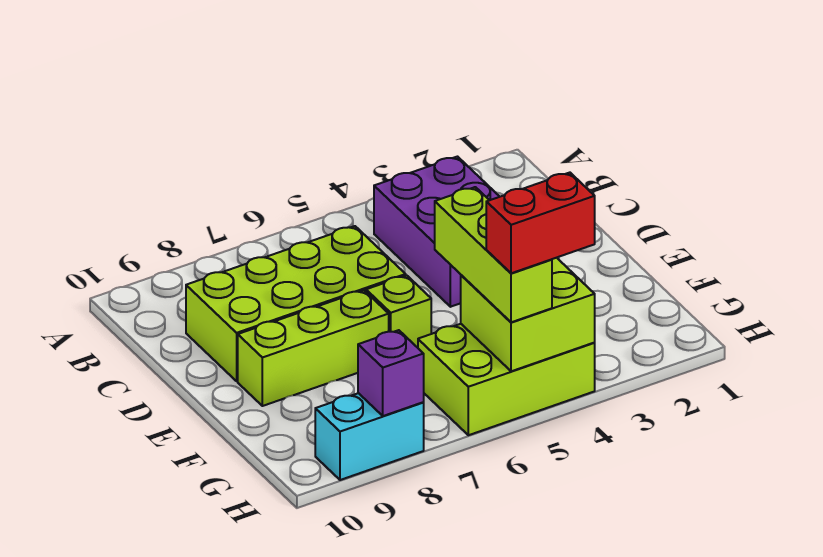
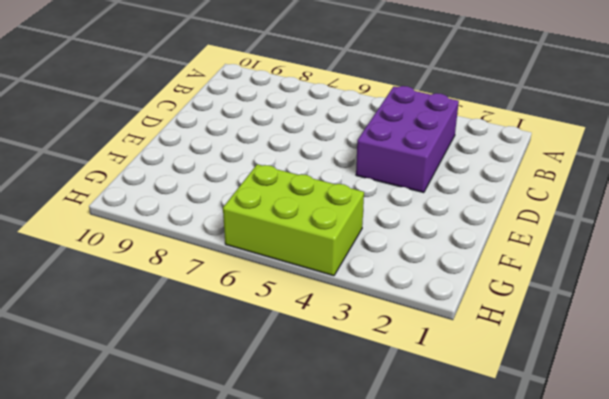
none -> lime brick C6:D9 level 1
none -> lime brick E6 level 1

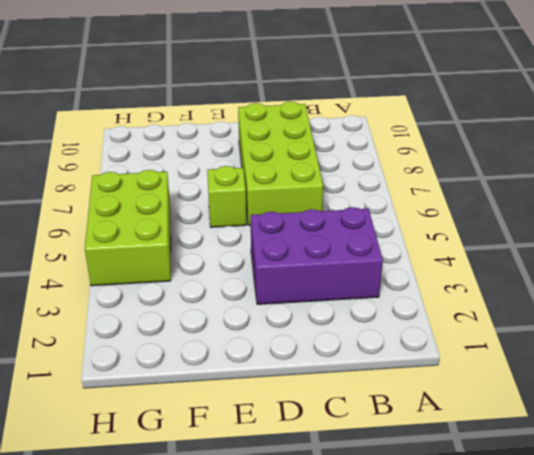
none -> lime brick E7:E9 level 1
none -> cyan brick H8:H9 level 1

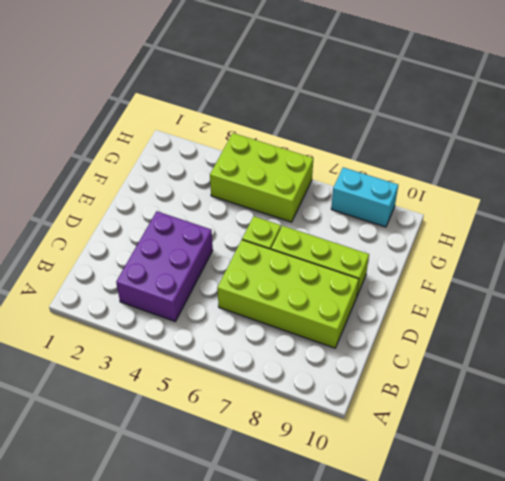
none -> lime brick G4:H5 level 2
none -> purple brick H8 level 2

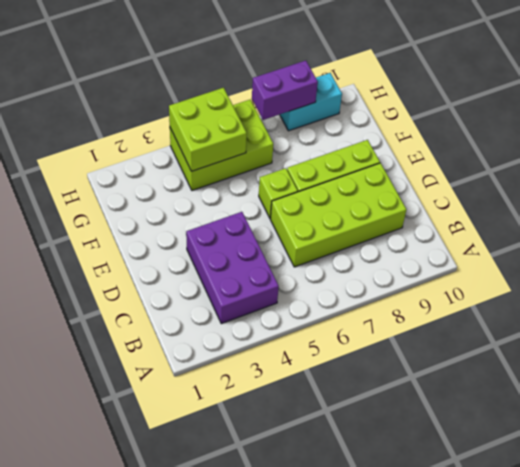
purple brick H7:H8 level 2 -> purple brick H8 level 2
none -> lime brick F5:H5 level 3
none -> red brick H4:H5 level 4

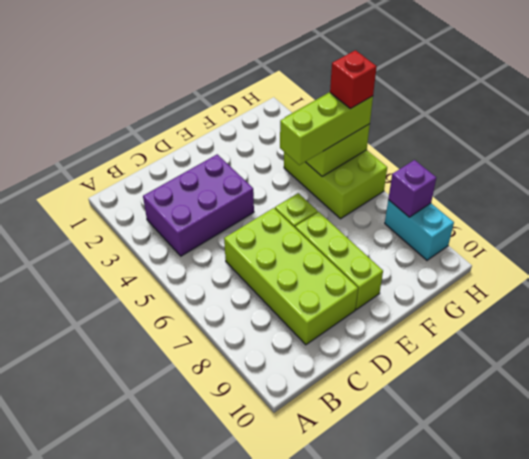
red brick H5 level 4 -> red brick H4:H5 level 4

